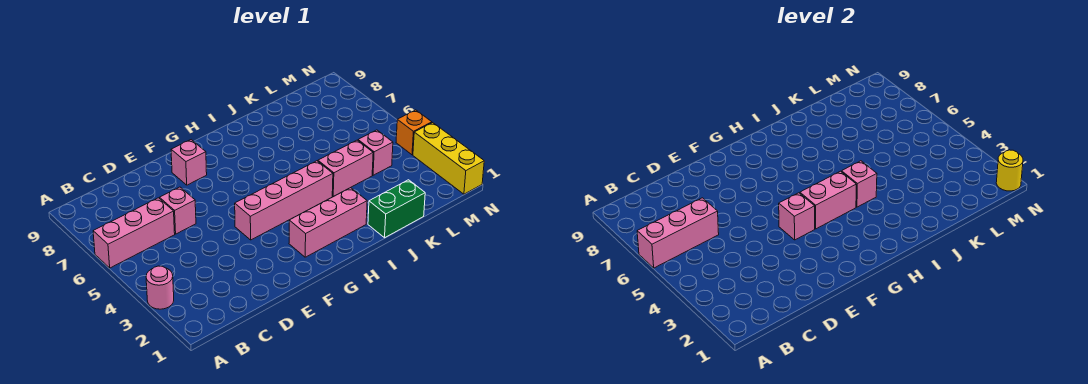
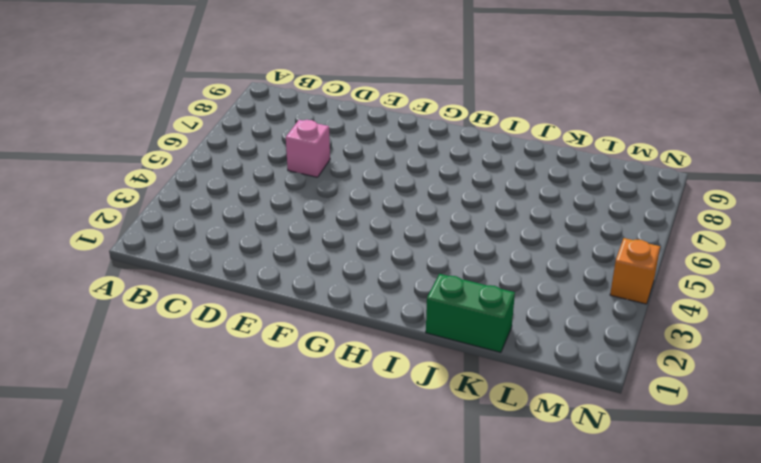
none -> pink round brick A3 level 1
none -> pink brick A6:C6 level 1
none -> pink brick F4:I4 level 1

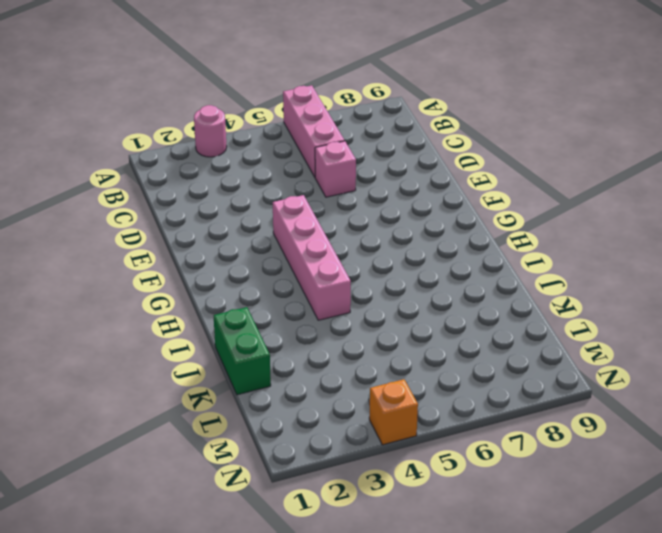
none -> pink brick F8 level 1
none -> pink brick G2:I2 level 1
none -> pink brick J4:K4 level 1

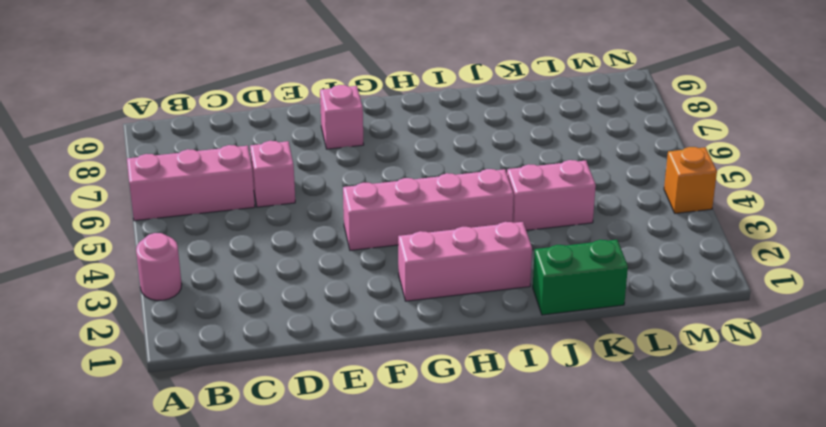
none -> pink brick L4 level 1
none -> yellow brick N1:N3 level 1
none -> pink brick A6:C6 level 2

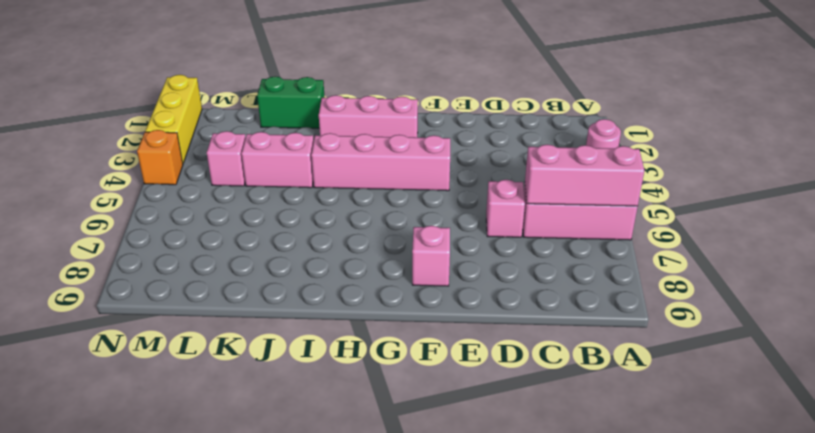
none -> pink brick F4 level 2
none -> pink brick G4:H4 level 2
none -> pink brick I4 level 2

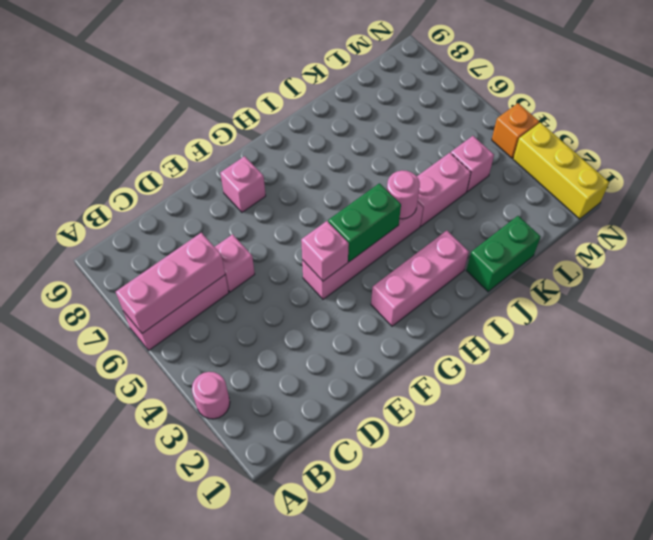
green brick G4:H4 level 2 -> pink brick G4:H4 level 2
pink round brick I4 level 2 -> pink brick I4 level 2
none -> yellow round brick N1 level 2

